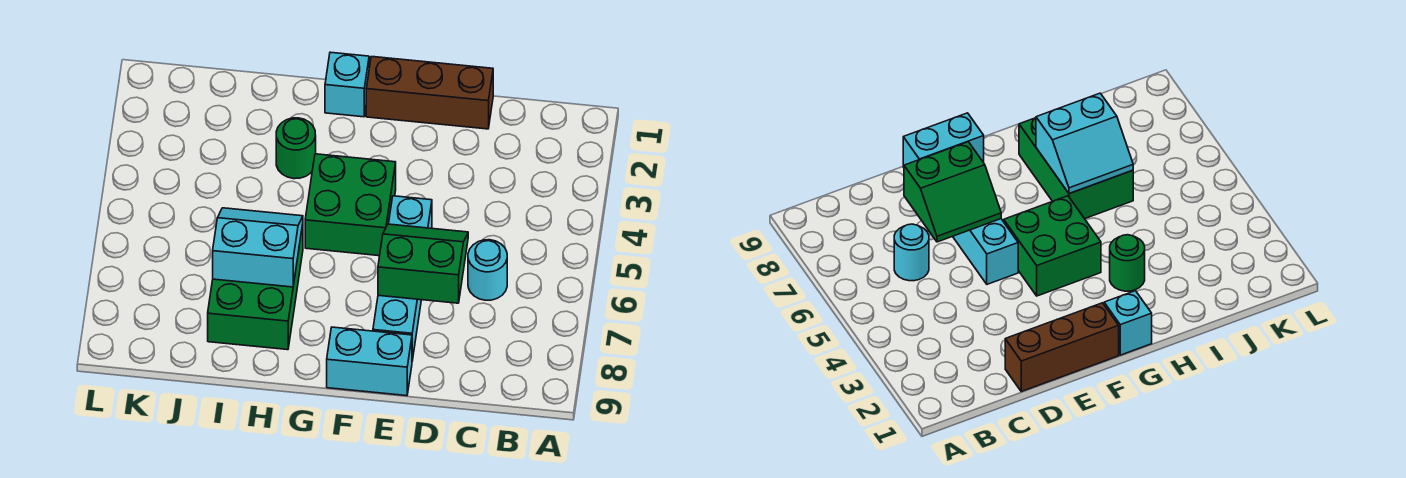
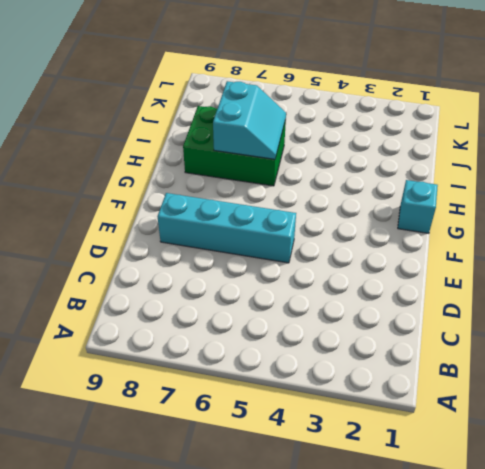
none -> cyan round brick C6 level 1
none -> brown brick D1:F1 level 1

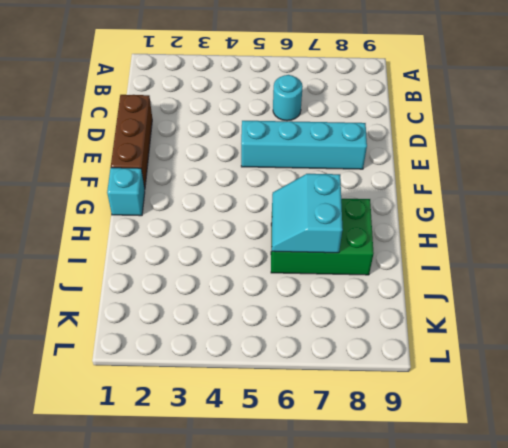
none -> cyan brick E9:F9 level 1
none -> green brick F4:G5 level 1

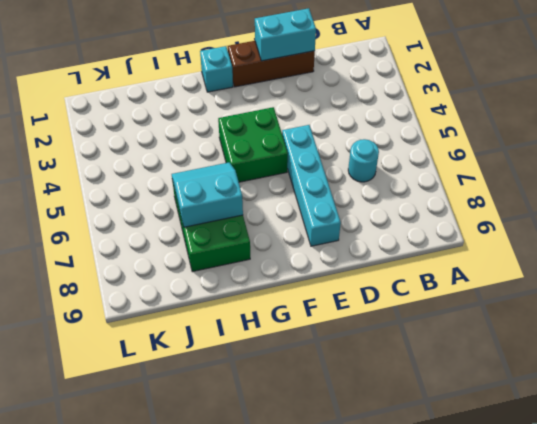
cyan brick D1:E1 level 2 -> cyan brick E9:F9 level 1
none -> green round brick H3 level 1
none -> green slope D6:E7 level 2 top 7

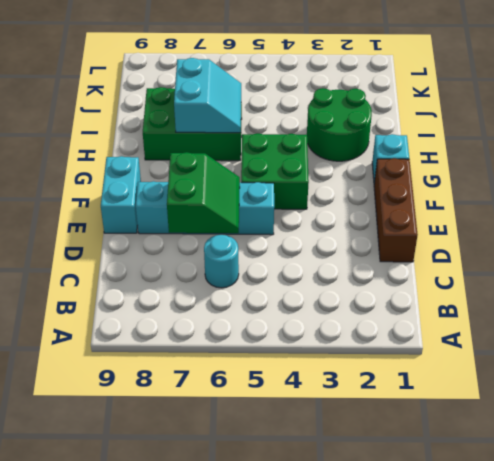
green round brick H2:I3 level 1 -> green round brick H3 level 1

